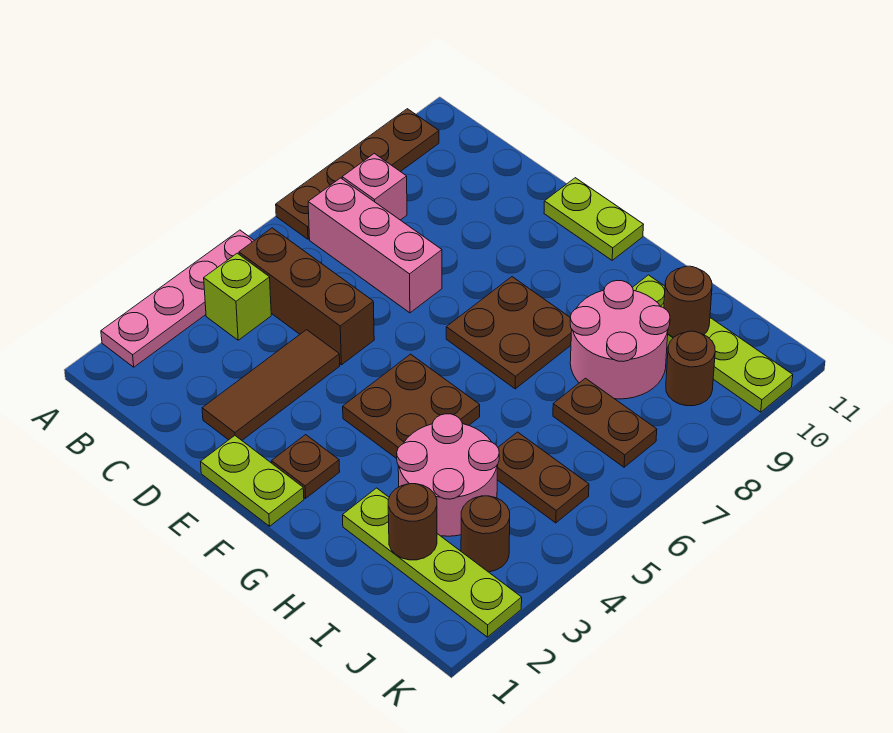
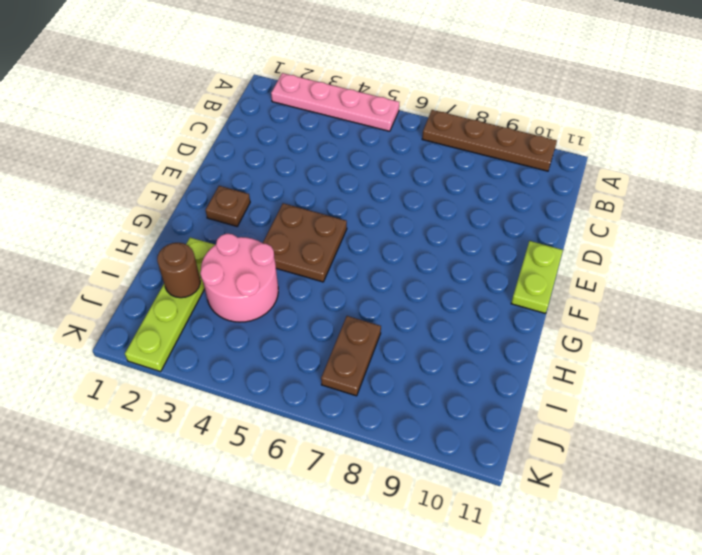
none -> lime brick B4 level 1
none -> brown brick B5:D5 level 1
none -> pink brick B7:D7 level 1

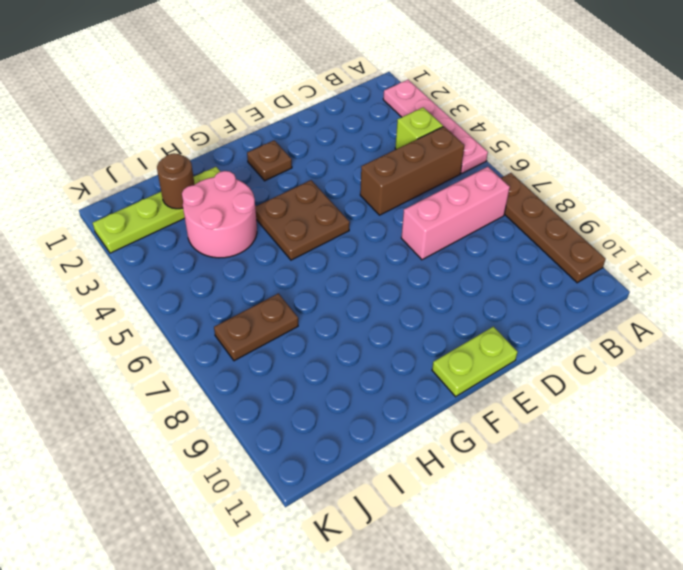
none -> pink brick B8 level 1
none -> brown tile D2:D4 level 1
none -> lime plate E1:F1 level 1

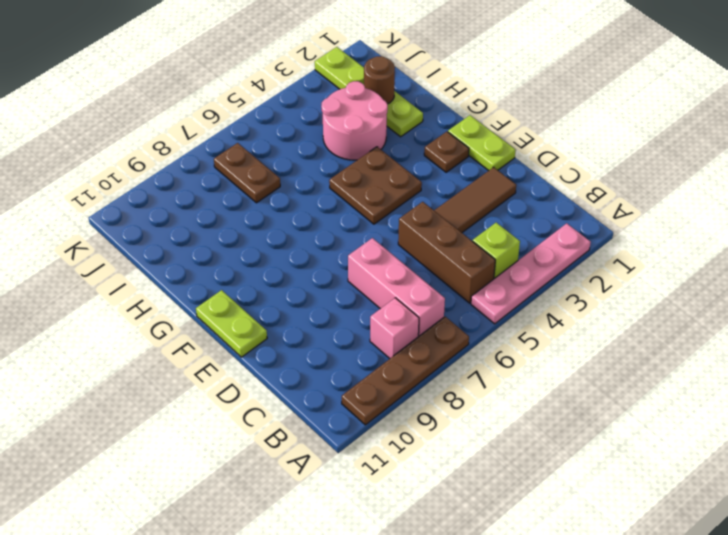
none -> brown plate F7:G8 level 1
none -> pink round brick H8:I9 level 1
none -> lime plate H10:K10 level 1

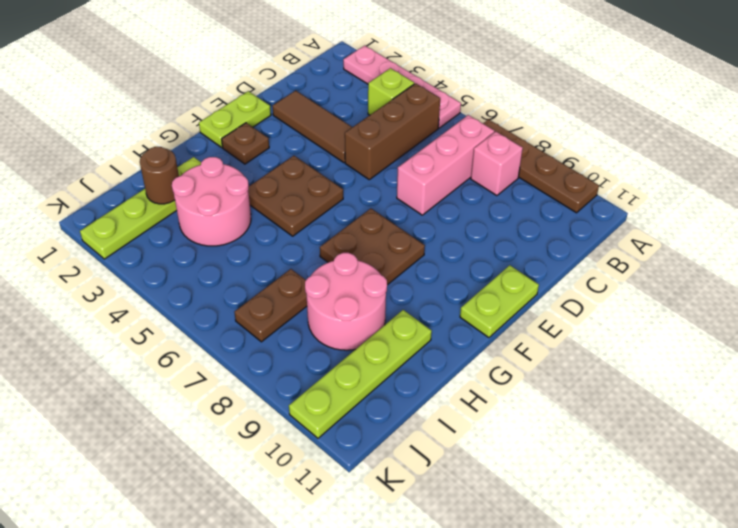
none -> brown plate I5:J5 level 1
none -> brown round brick J3 level 1
none -> brown round brick J9 level 1

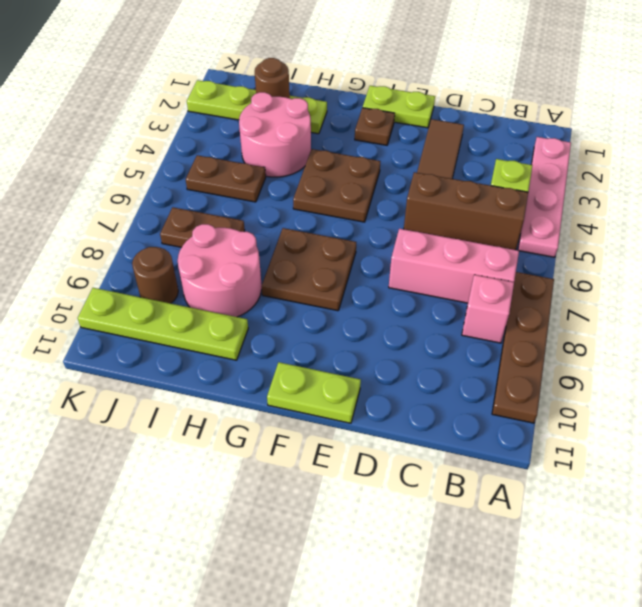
none -> brown round brick J3 level 1
none -> brown round brick I10 level 2

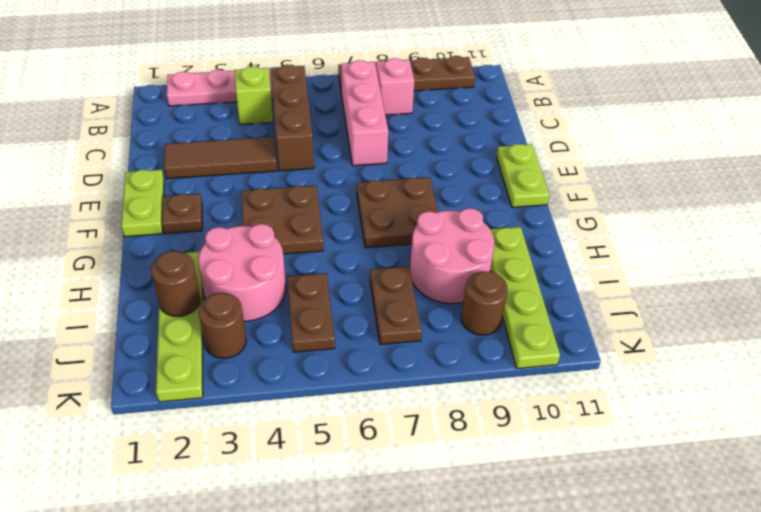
none -> brown round brick I10 level 2

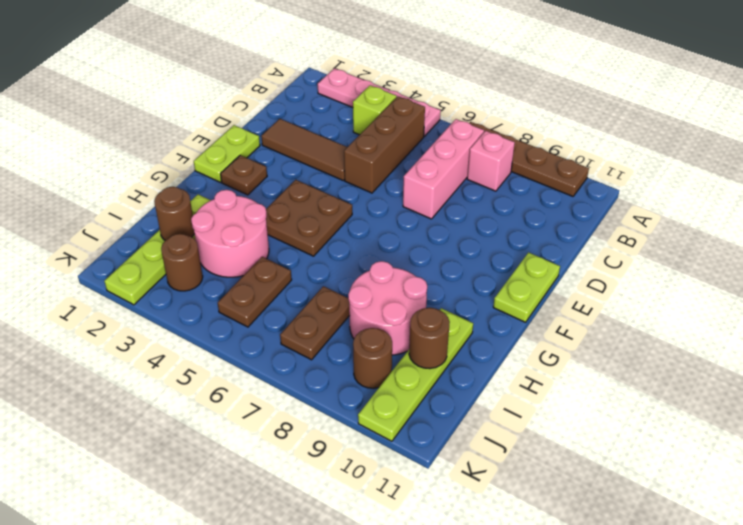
none -> brown plate F7:G8 level 1

